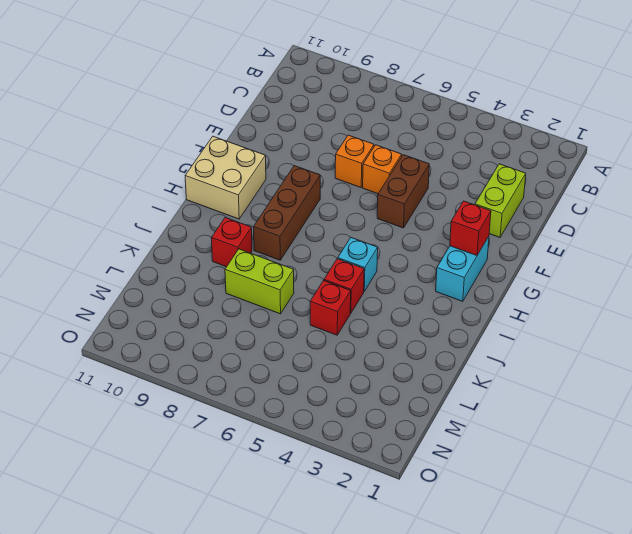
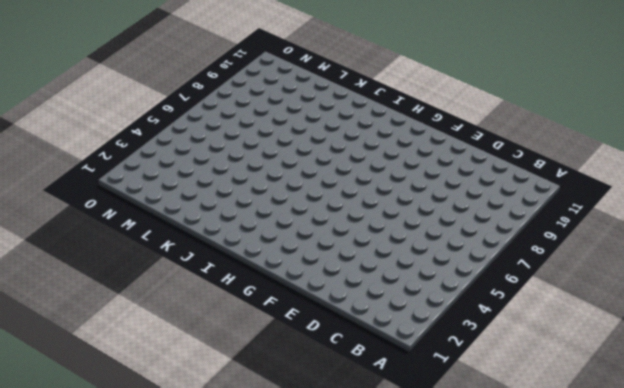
none -> lime brick D2:E2 level 1
none -> brown brick E5:F5 level 1
none -> orange brick E6 level 1

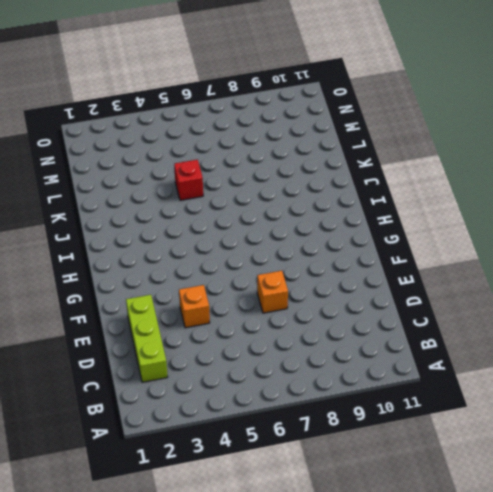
lime brick C2:E2 level 1 -> lime brick D2:E2 level 1
orange brick E4 level 1 -> orange brick E6 level 1
none -> brown brick E5:F5 level 1
none -> cyan brick G2:H2 level 1
none -> brown brick G8:I8 level 1

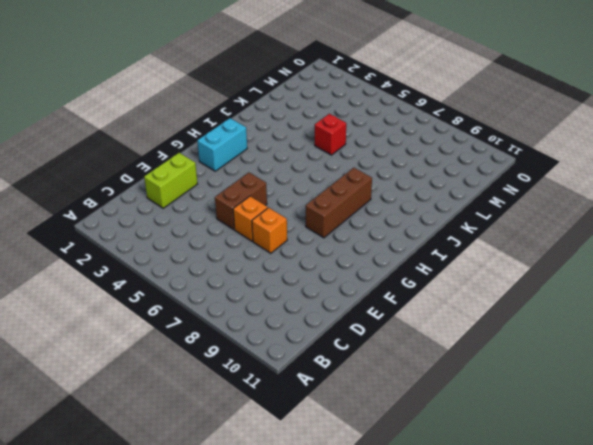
none -> tan brick G10:H11 level 1
none -> cyan brick I5 level 1
none -> red brick J5 level 1

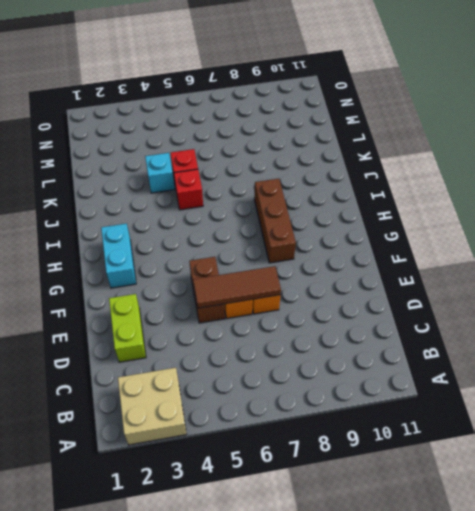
tan brick A2:B3 level 1 -> tan brick G10:H11 level 1
brown tile E5:E7 level 2 -> none
cyan brick K4 level 1 -> cyan brick I5 level 1
none -> red brick J9 level 1
none -> lime brick K7:K8 level 1
none -> red brick G2 level 2

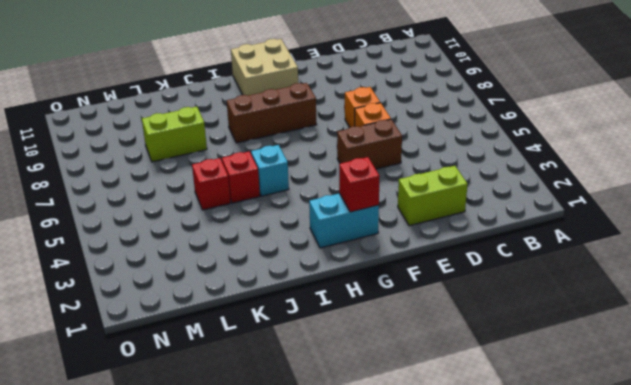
lime brick K8:L8 level 1 -> lime brick K7:K8 level 1
none -> red brick J9 level 1

